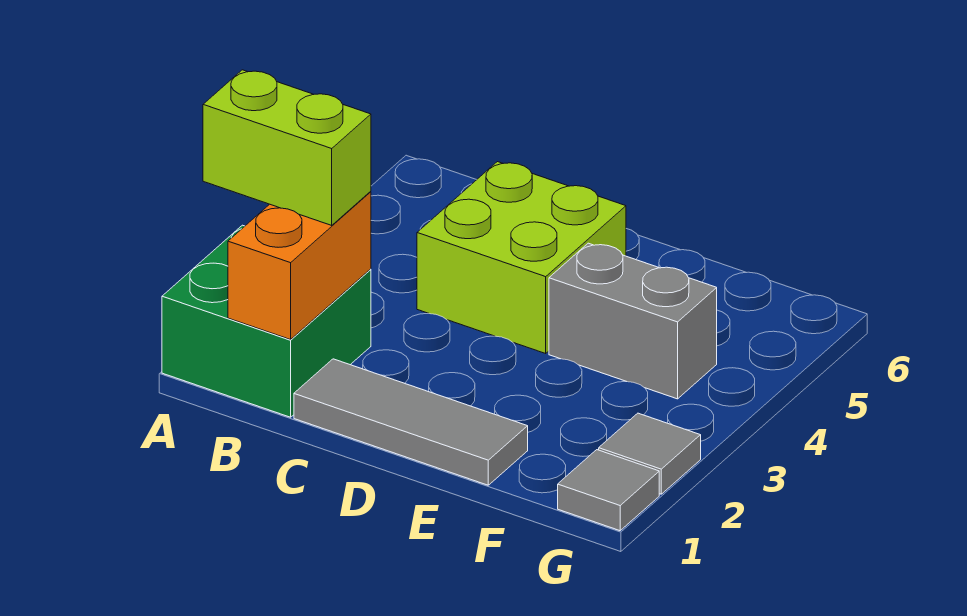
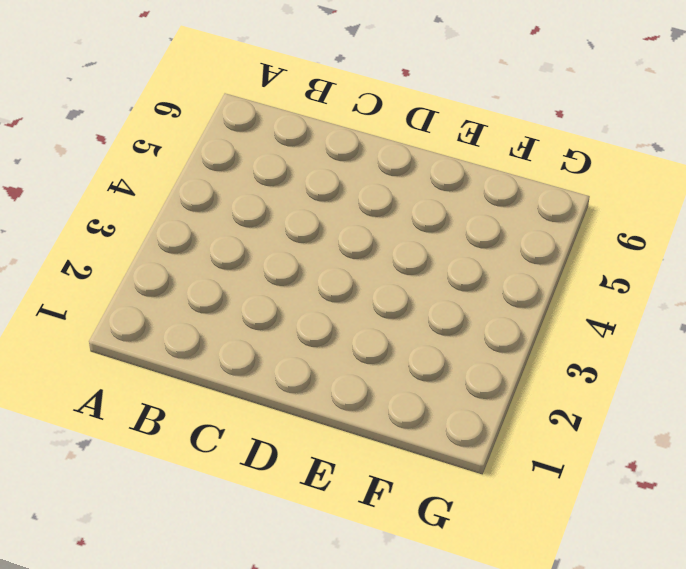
none -> green brick A1:B2 level 1
none -> grey tile C1:E1 level 1

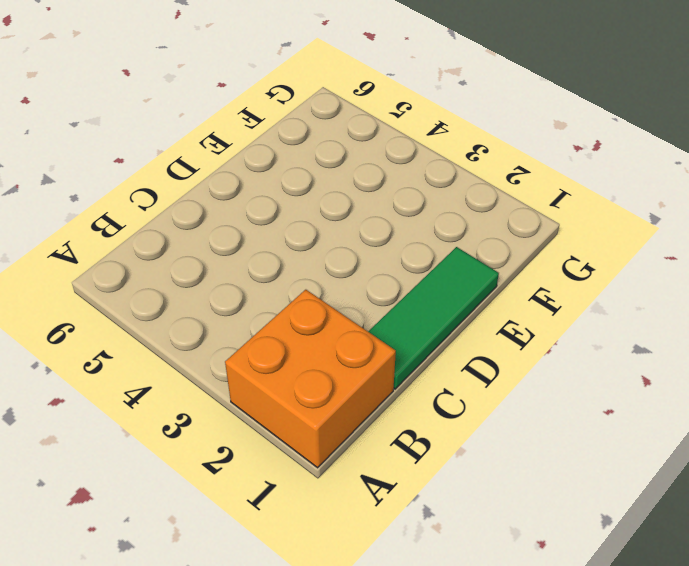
orange brick A1:B2 level 1 -> green brick A1:B2 level 1
green tile C1:E1 level 1 -> grey tile C1:E1 level 1
none -> lime brick C4:D5 level 1
none -> grey brick E4:F4 level 1

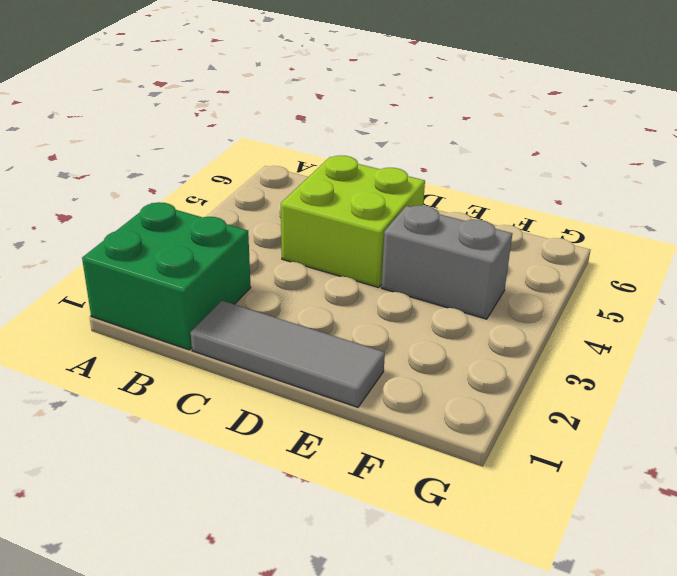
none -> grey tile G1 level 1
none -> grey tile G2 level 1

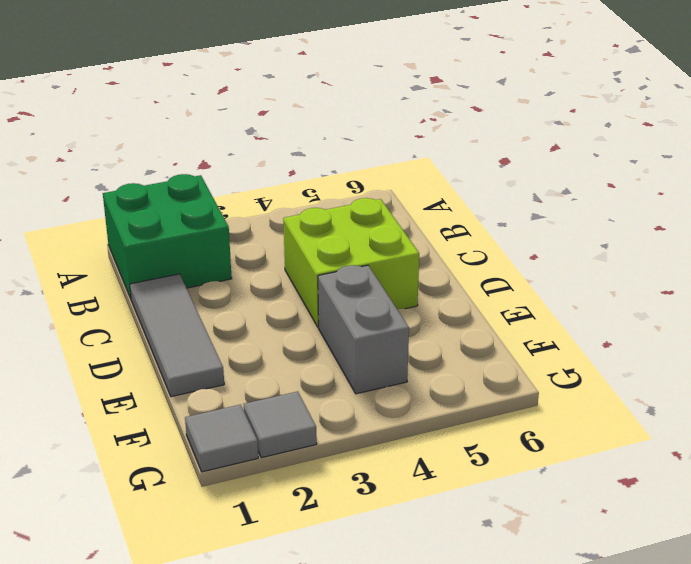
none -> orange brick B1:B2 level 2
none -> lime brick A2:B2 level 3

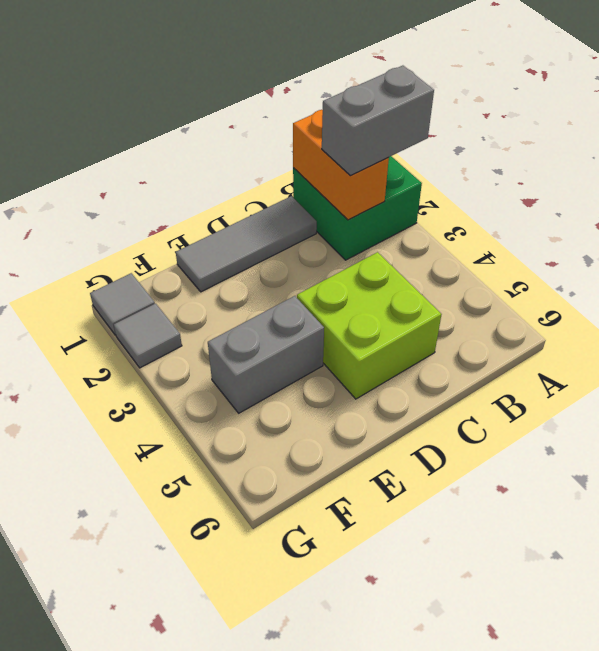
grey brick A2:B2 level 3 -> lime brick A2:B2 level 3

